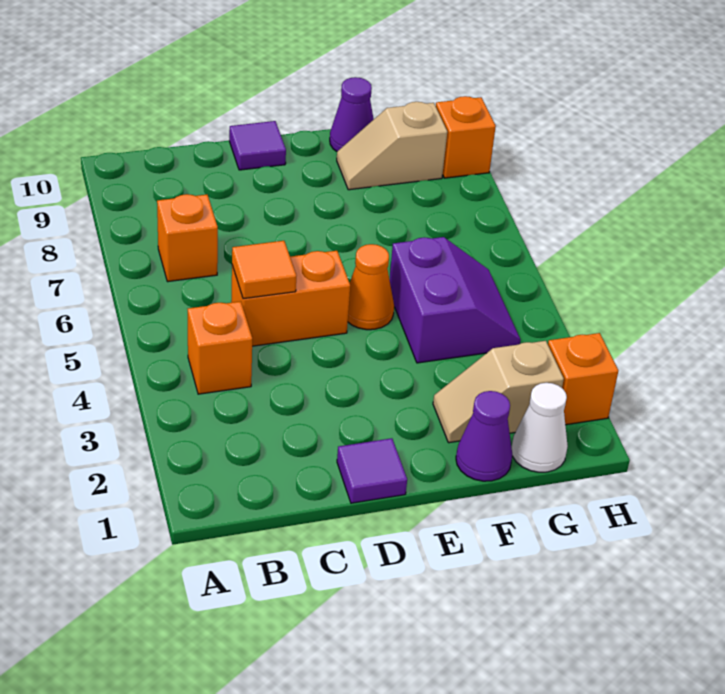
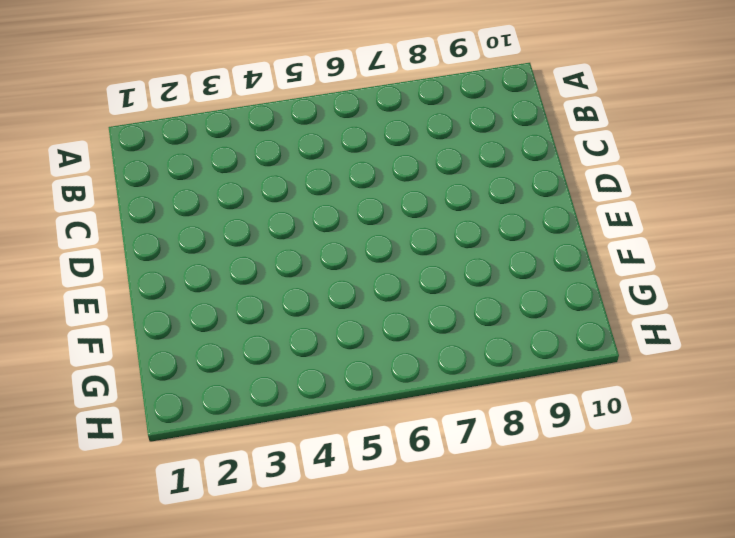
none -> orange brick B4 level 1
none -> orange brick B7 level 1
none -> orange brick C5:D5 level 1

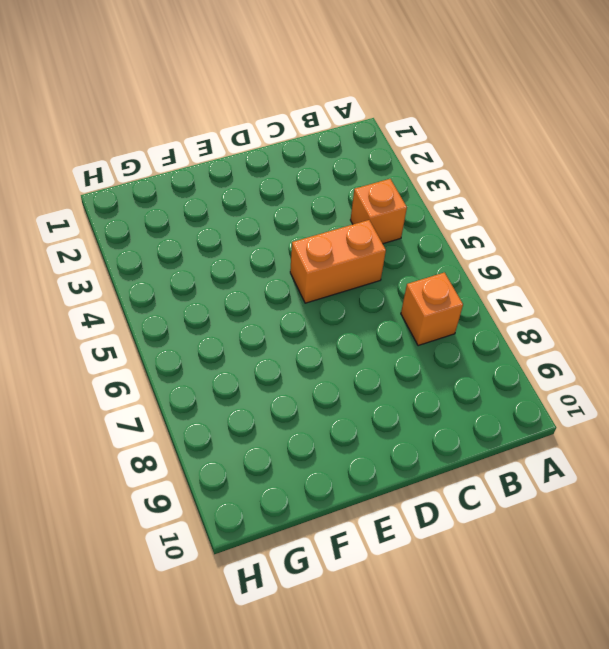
none -> purple tile D1 level 1
none -> purple tile D10 level 1
none -> orange cone E5 level 1

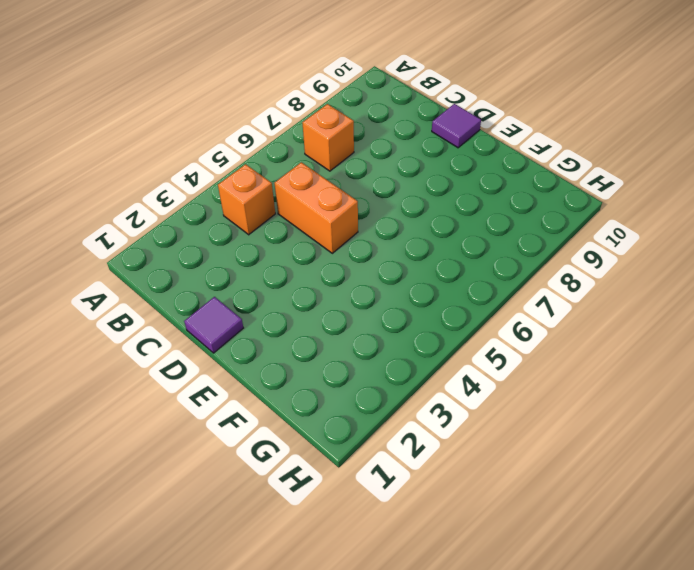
none -> orange cone E5 level 1
none -> purple cone F1 level 1
none -> tan slope F2:G2 level 1 top G

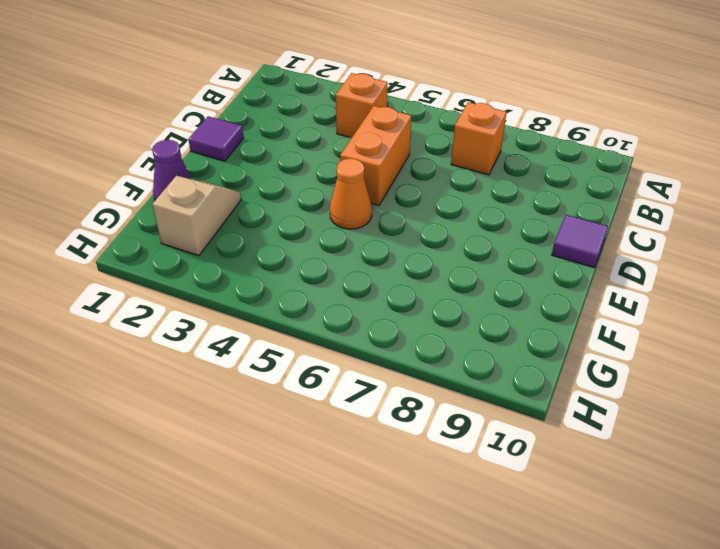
none -> purple slope F4:G5 level 1 top F
none -> tan slope F9:G9 level 1 top G
none -> purple cone F10 level 1

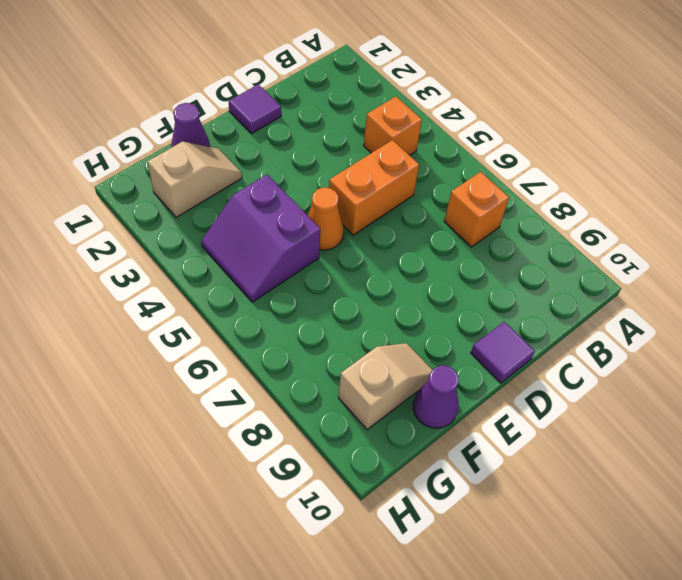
none -> white cone G1 level 1
none -> orange brick H2 level 1
none -> orange brick H9 level 1

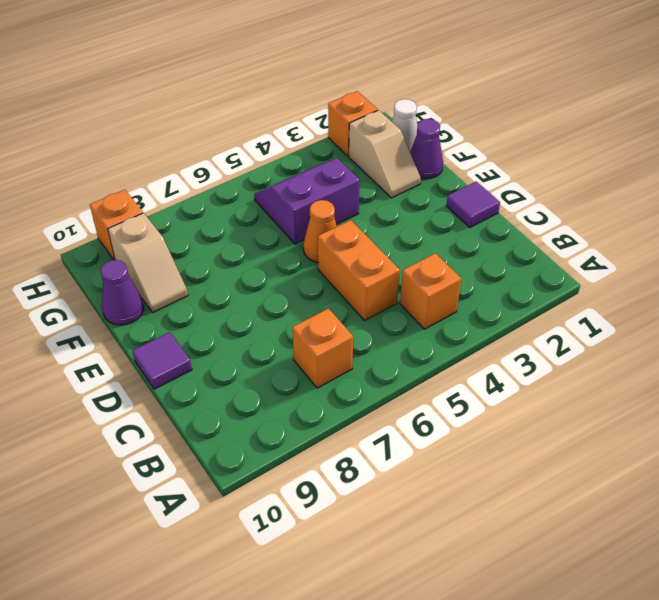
none -> orange tile C5 level 2

